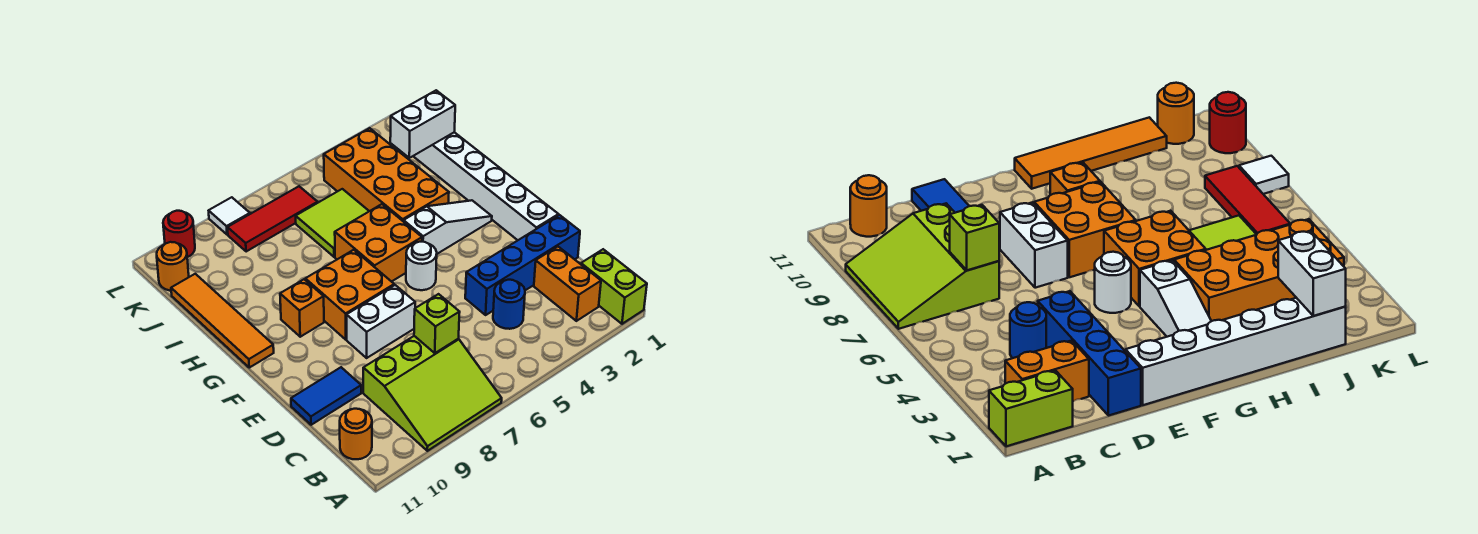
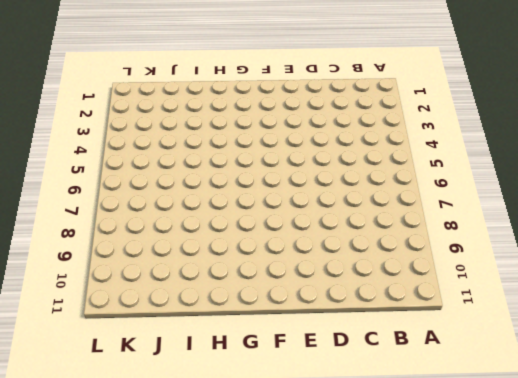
none -> lime brick A1:B1 level 1
none -> lime slope A7:C9 level 1 top C
none -> orange brick B2:C2 level 1

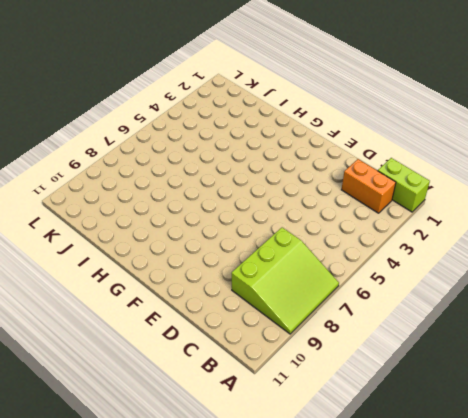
none -> orange round brick B11 level 1
none -> blue round brick C4 level 1
none -> blue brick D1:D4 level 1

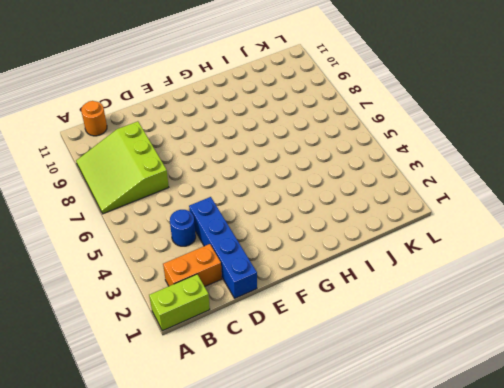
none -> blue tile D10:D11 level 1
none -> white brick E1:J1 level 1
none -> white brick E7:E8 level 1

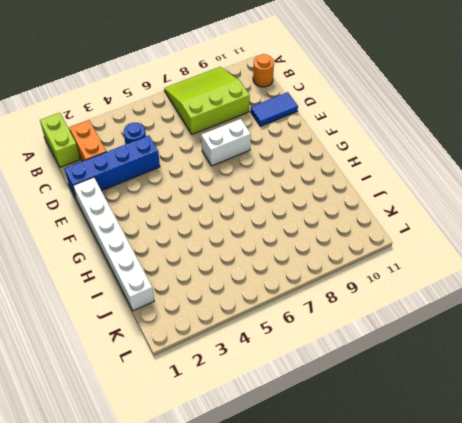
none -> white round brick F5 level 1
none -> orange brick F7:G8 level 1
none -> white slope G2:G4 level 1 top 4

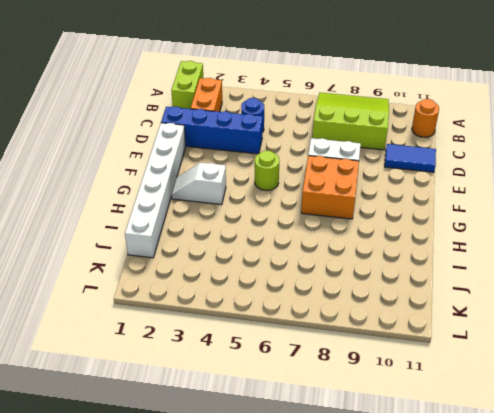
lime round brick F5 level 1 -> white round brick F5 level 1
white slope G2:G3 level 1 top 3 -> white slope G2:G4 level 1 top 4
none -> orange brick G5:H6 level 1
none -> orange brick G9 level 1
none -> orange tile G11:J11 level 1

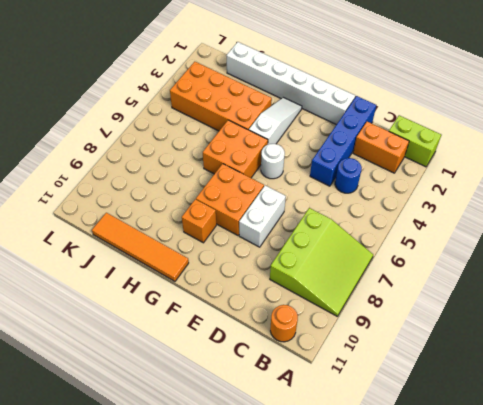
none -> blue tile D10:D11 level 1
none -> lime tile I5:J6 level 1
none -> red tile K6:K8 level 1

